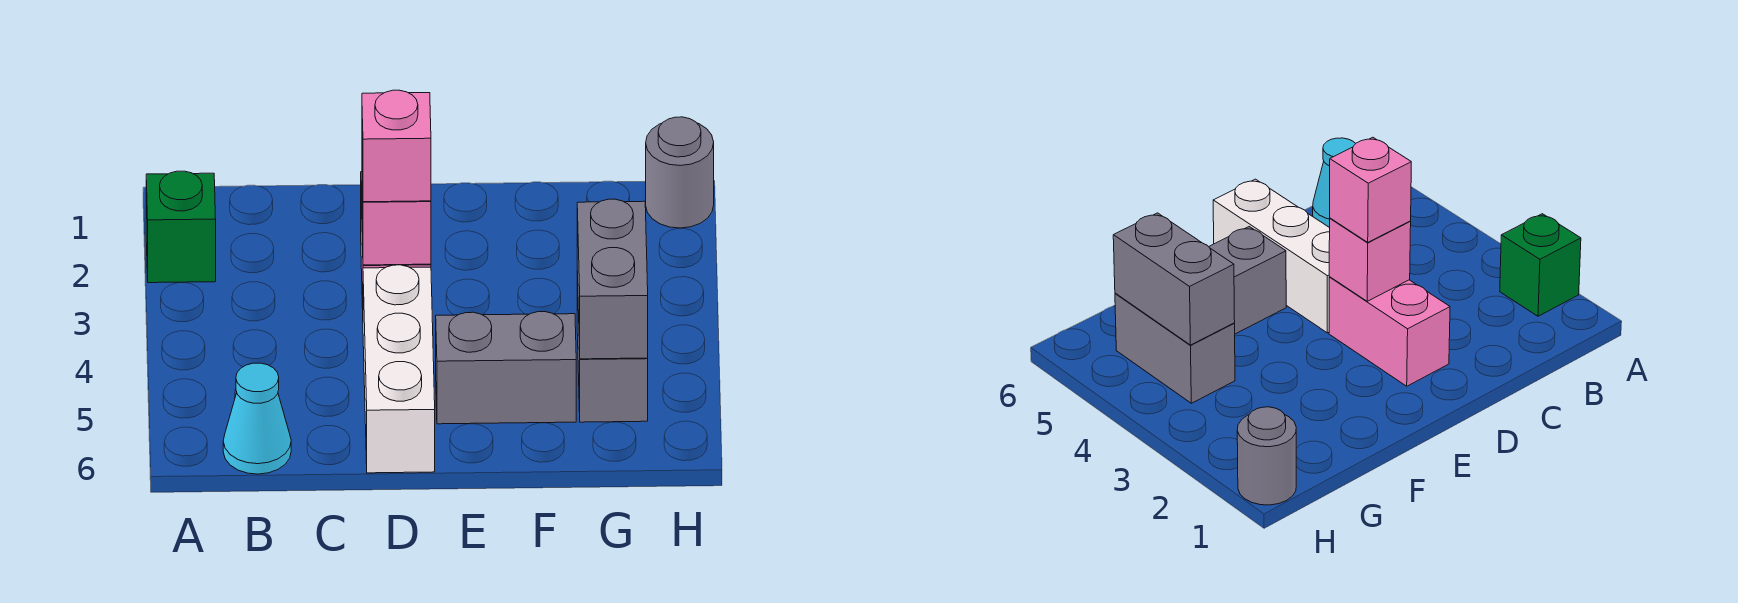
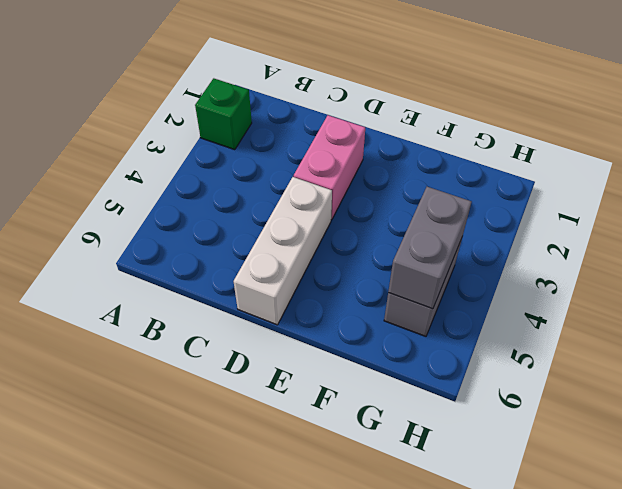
none -> cyan cone B6 level 1
none -> grey brick E5:F5 level 1

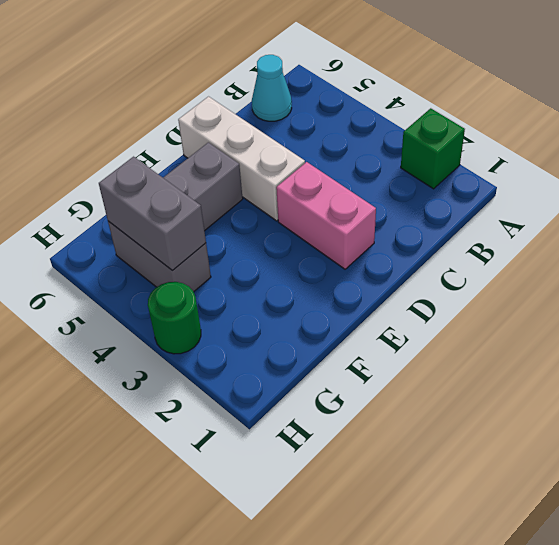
green round brick H3 level 1 -> none
none -> grey round brick H1 level 1
none -> pink brick D3 level 2

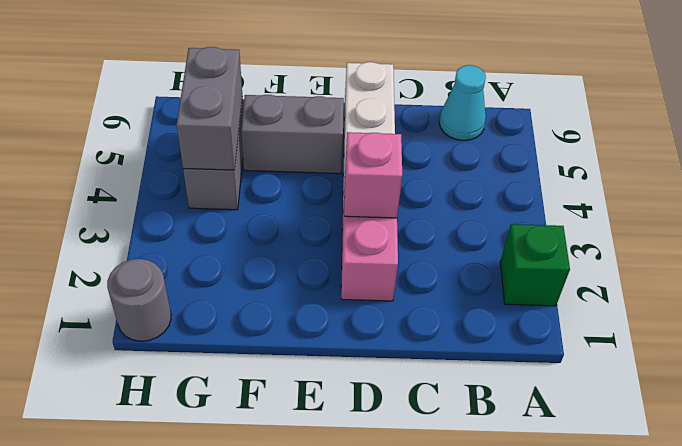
none -> pink brick D3 level 3

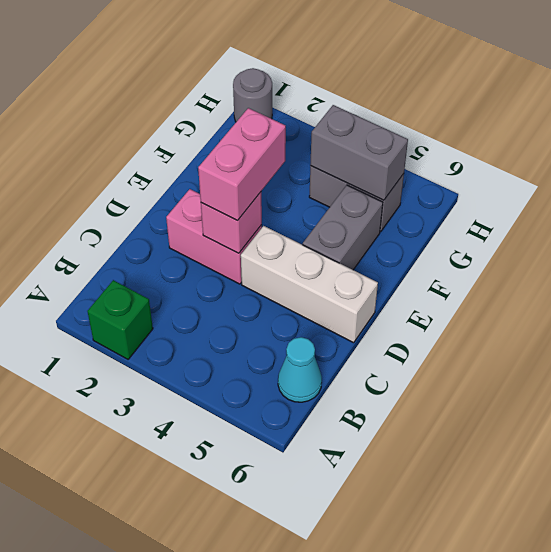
pink brick D3:E3 level 3 -> pink brick D3 level 3

